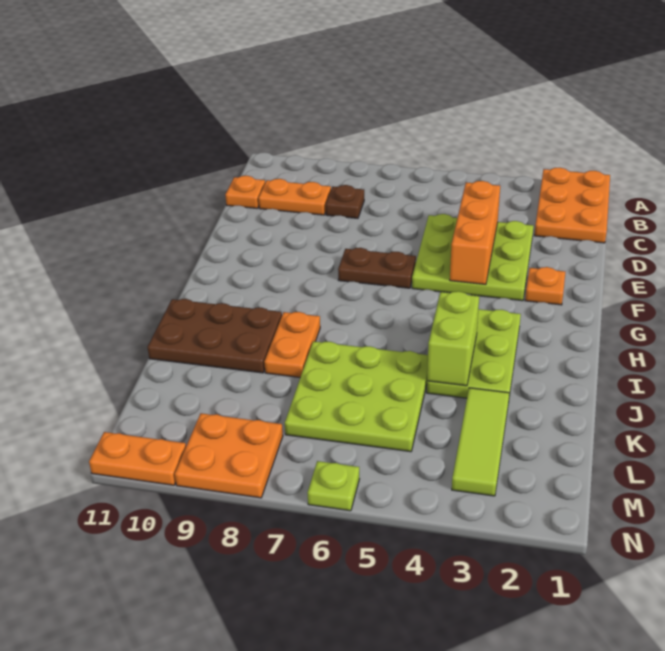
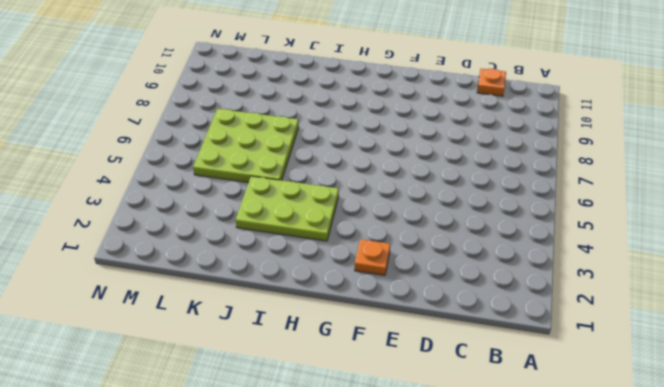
none -> orange plate A1:C2 level 1
none -> brown plate C8 level 1
none -> orange plate C9:C10 level 1

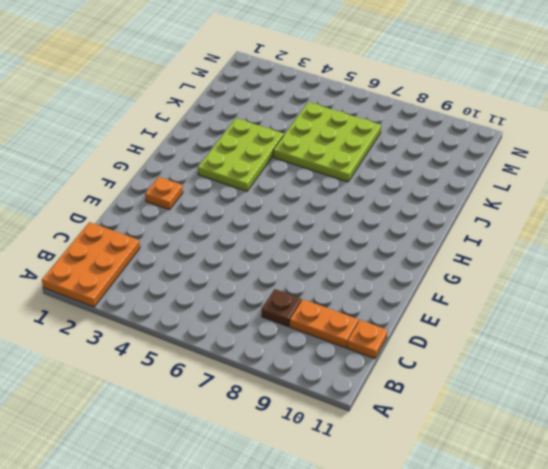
none -> lime plate D3:F5 level 1
none -> brown plate F6:F7 level 1
none -> orange plate I8:J8 level 1

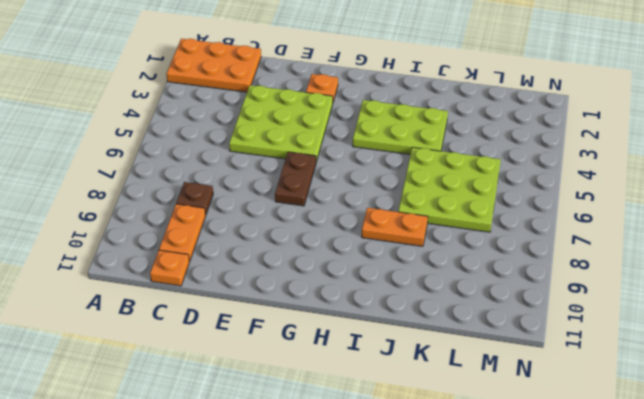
none -> brown plate I9:J11 level 1
none -> lime tile K3:M3 level 1
none -> orange plate M8:N9 level 1

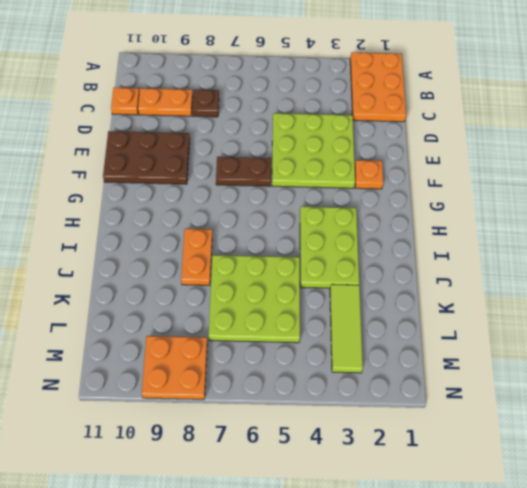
brown plate E9:F11 level 1 -> brown plate I9:J11 level 1
none -> lime plate N6 level 1
none -> orange plate N10:N11 level 1
none -> orange brick D4:F4 level 2

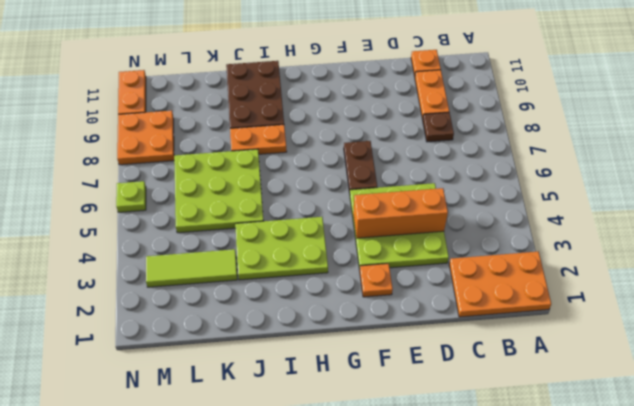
none -> lime brick I4:J4 level 2

